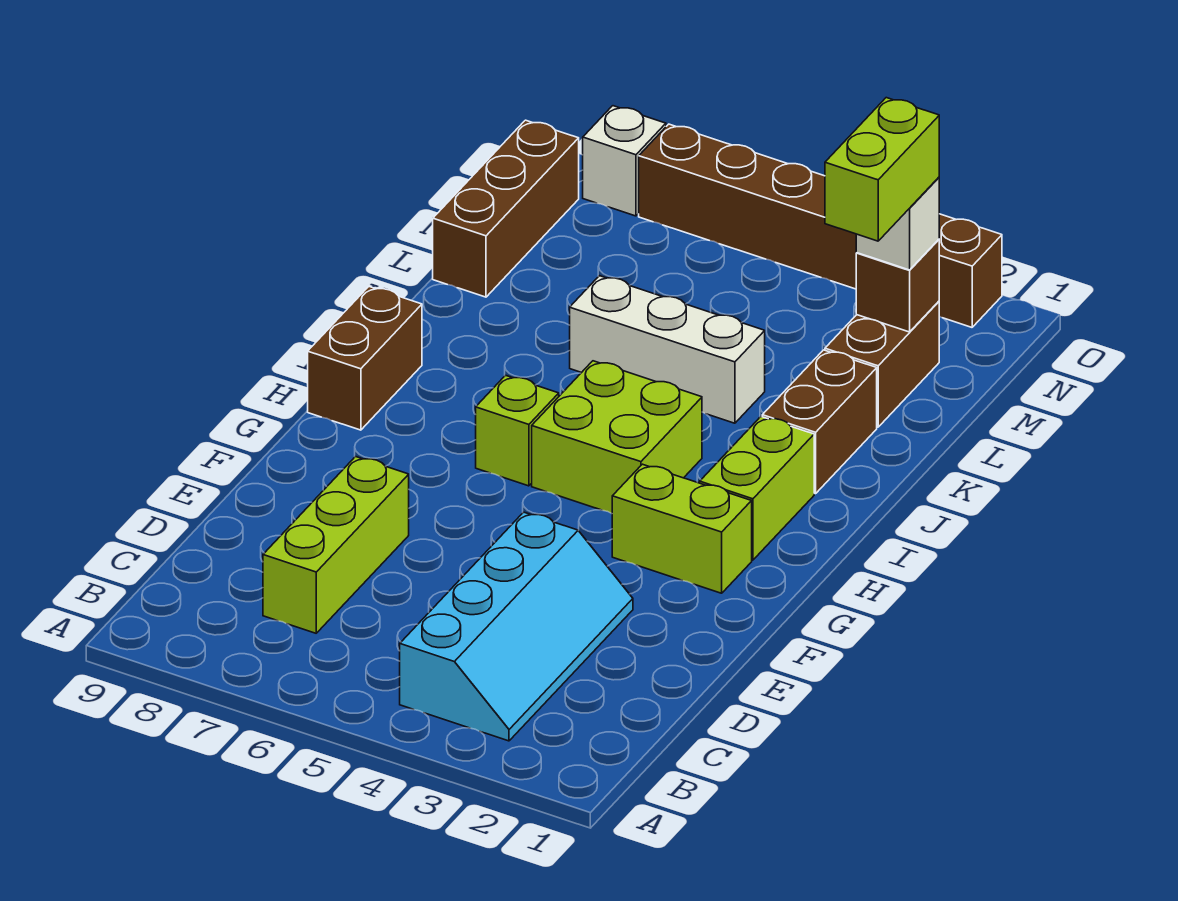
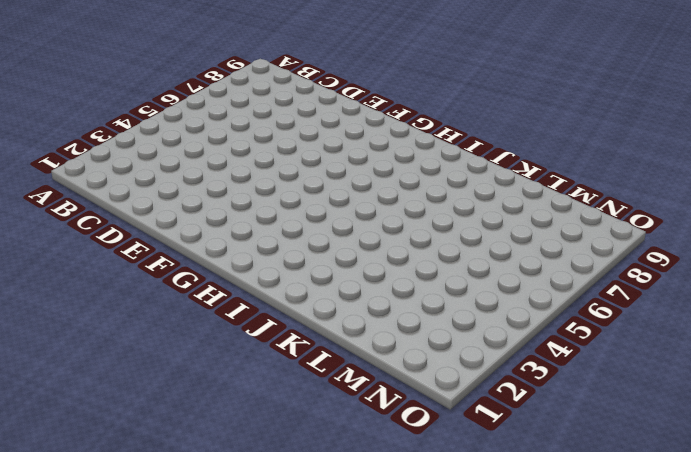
none -> cyan slope B3:E4 level 1 top 4
none -> lime brick C7:E7 level 1
none -> lime brick G2:G3 level 1

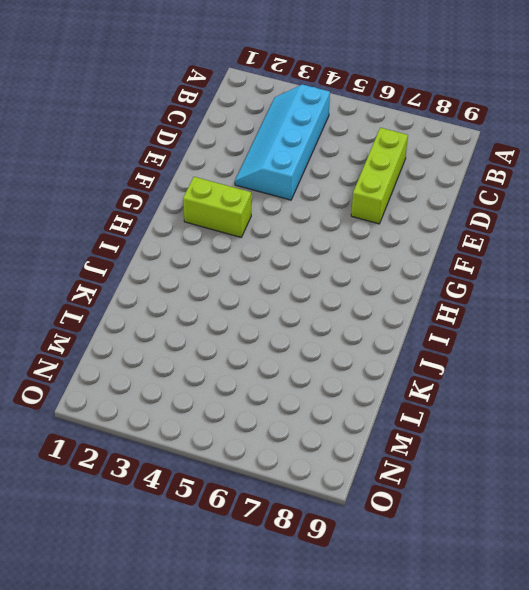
none -> lime brick H2:I2 level 1
none -> lime brick H4:I5 level 1
none -> lime brick H6 level 1

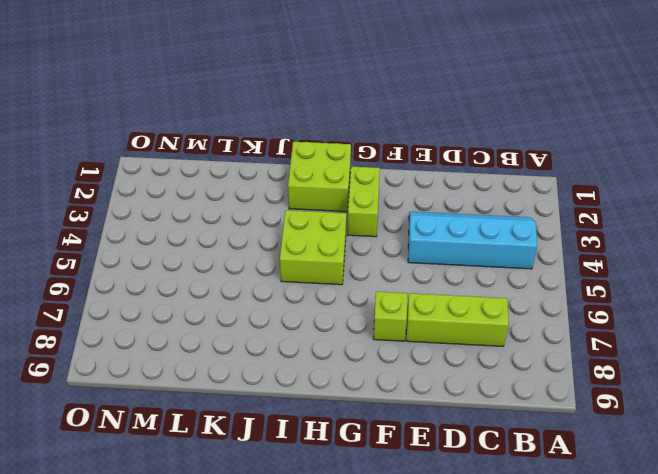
lime brick F7 level 1 -> lime brick H6 level 1
lime brick H1:I2 level 1 -> lime brick H2:I2 level 1
none -> brown brick H9:I9 level 1
none -> brown brick J2:K2 level 1
none -> white brick K4:K6 level 1

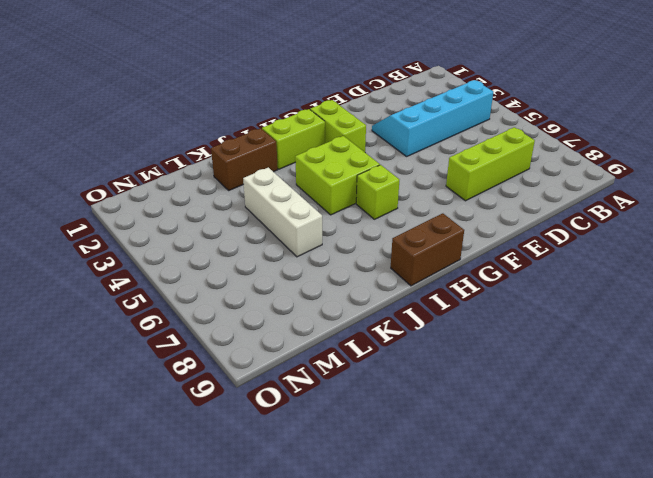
none -> brown brick L2:M2 level 1
none -> brown brick L9:N9 level 1
none -> brown brick O2:O7 level 1

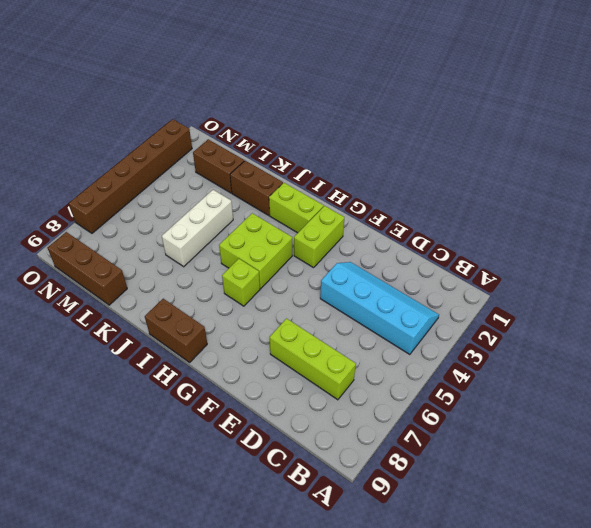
none -> white brick O8 level 1
none -> brown brick M2 level 2
none -> white brick M2 level 3

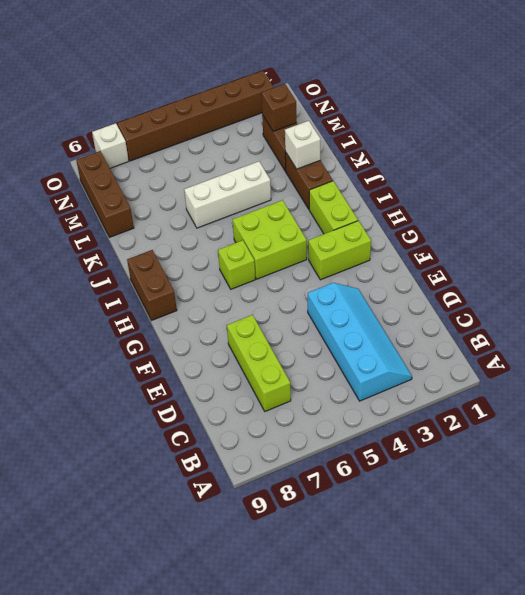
white brick K2 level 2 -> white brick M2 level 3
none -> lime brick L2:M2 level 4

